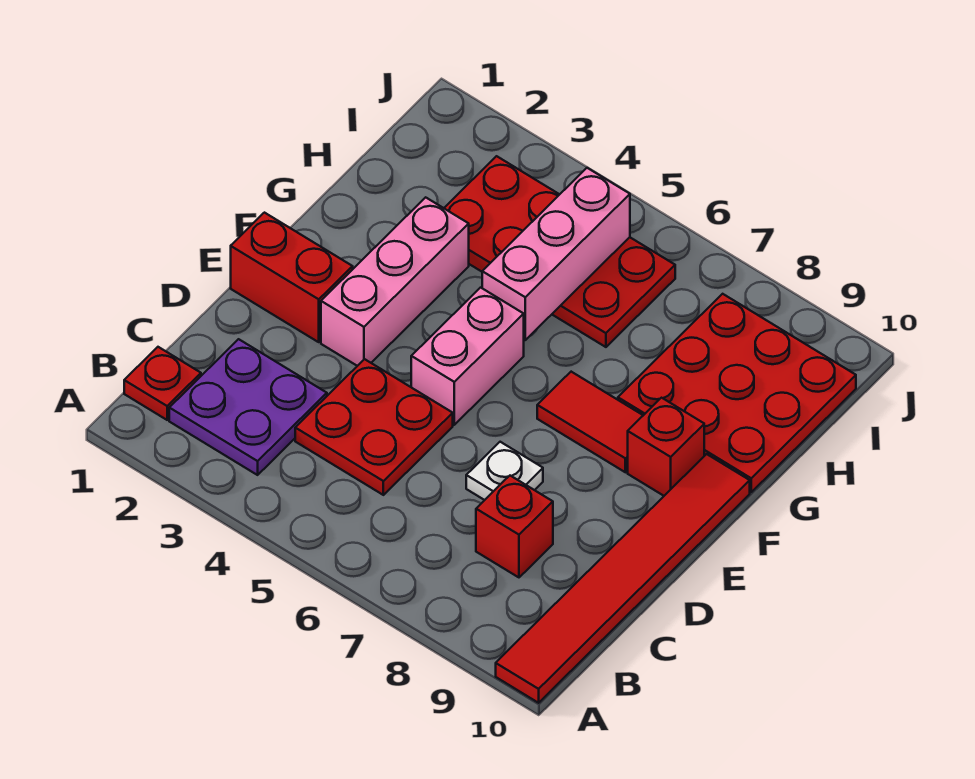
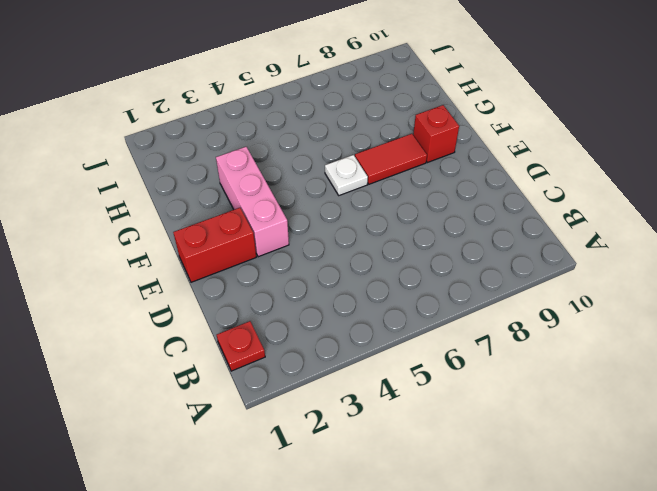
white plate F6 level 1 -> white plate D7 level 1
none -> red tile A10:F10 level 1
none -> purple plate B2:C3 level 1
none -> red plate C4:D5 level 1

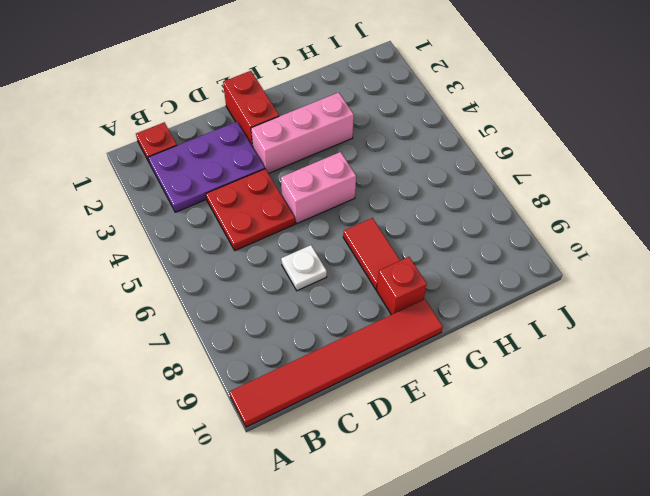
purple plate B2:D3 level 1 -> purple plate B2:C3 level 1
none -> red brick C8 level 1
none -> red plate G8:I10 level 1
none -> red plate H3:I6 level 1

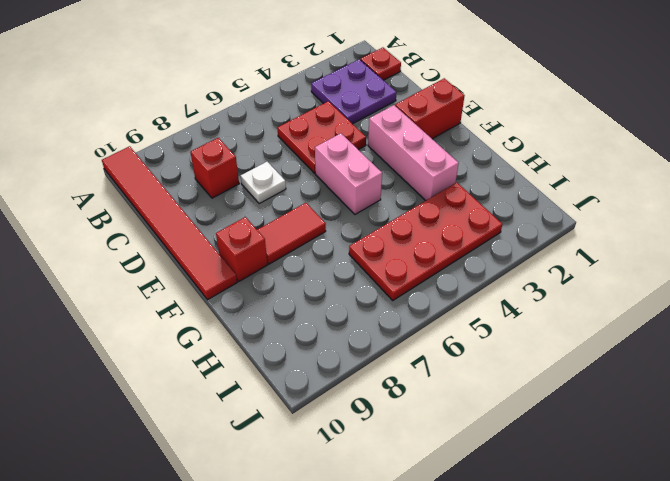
none -> red plate G8:I10 level 1
none -> pink brick G5:I5 level 2

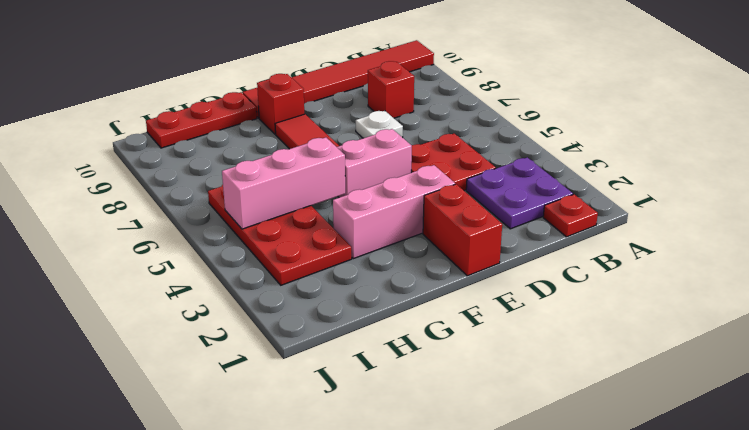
red plate G10:I10 level 1 -> red plate G8:I10 level 1

